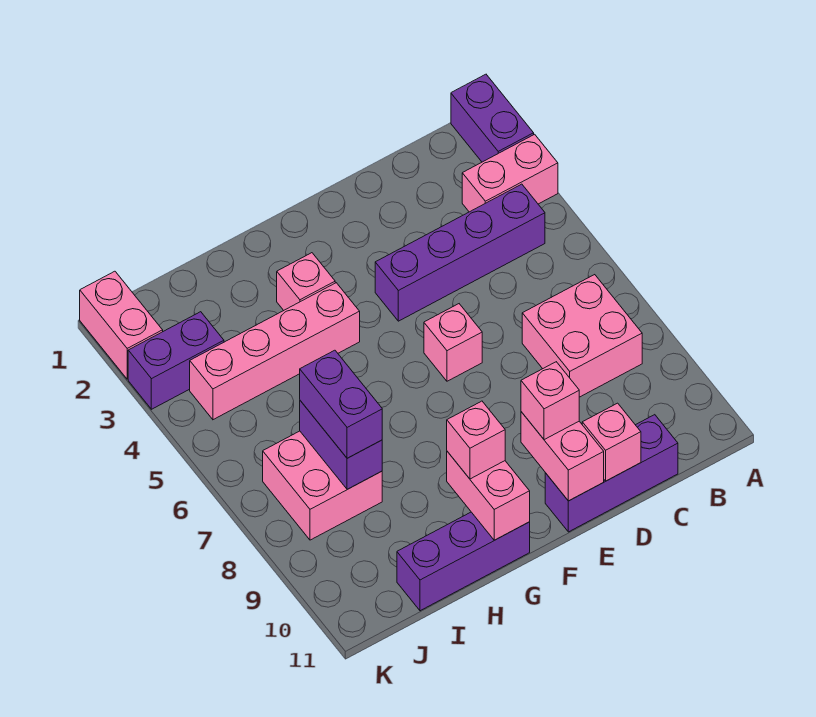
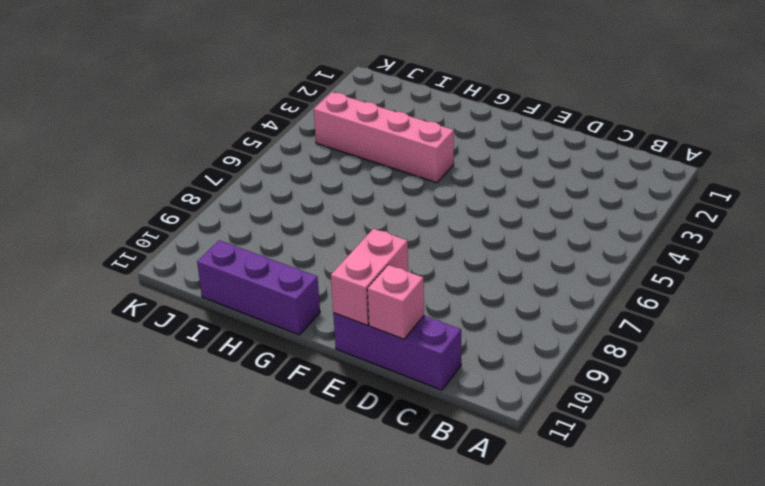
none -> purple brick A1:A2 level 1
none -> pink brick A3:B3 level 1
none -> purple brick B4:E4 level 1

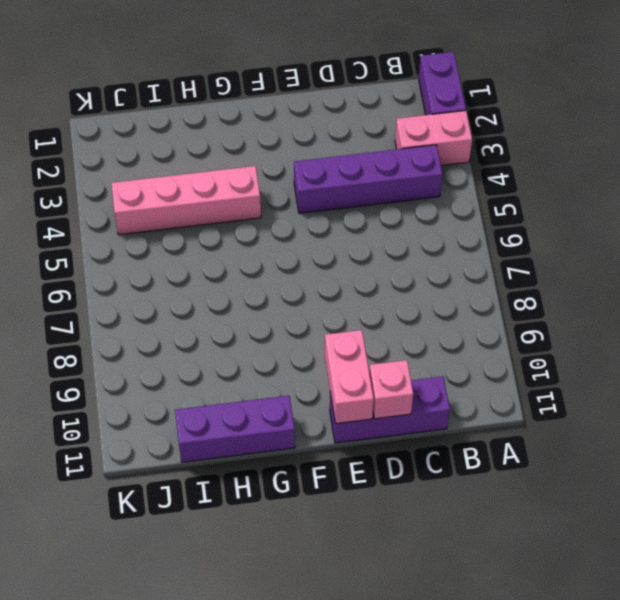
none -> pink brick B7:C8 level 1
none -> pink brick E6 level 1
none -> pink brick G3 level 1

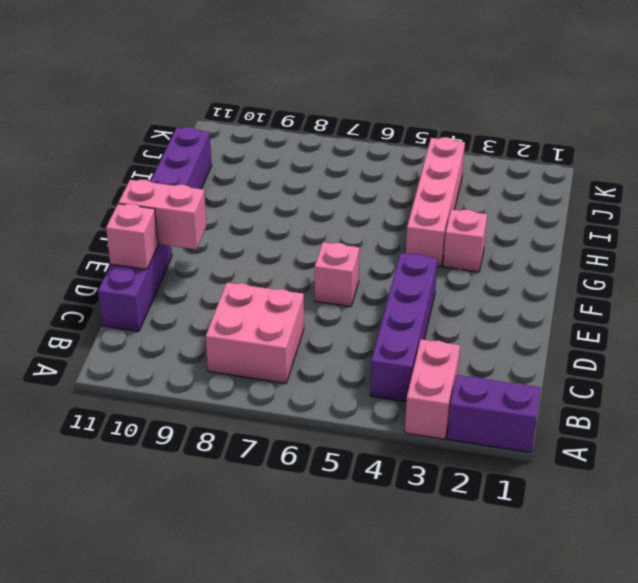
none -> pink brick I7:J8 level 1
none -> purple brick J3:K3 level 1
none -> pink brick K1:K2 level 1

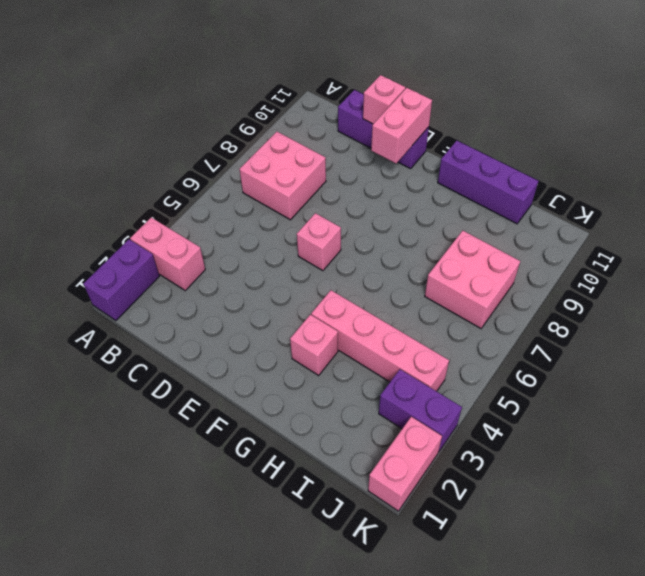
none -> purple brick B4:E4 level 1
none -> pink brick G10:G11 level 2
none -> purple brick I7:I8 level 2

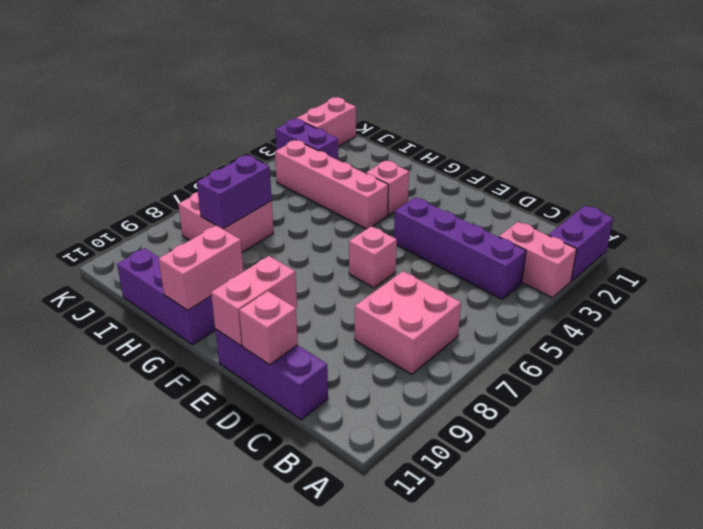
none -> pink brick E10 level 3
none -> pink brick G10 level 3
none -> purple brick I7:I8 level 3

